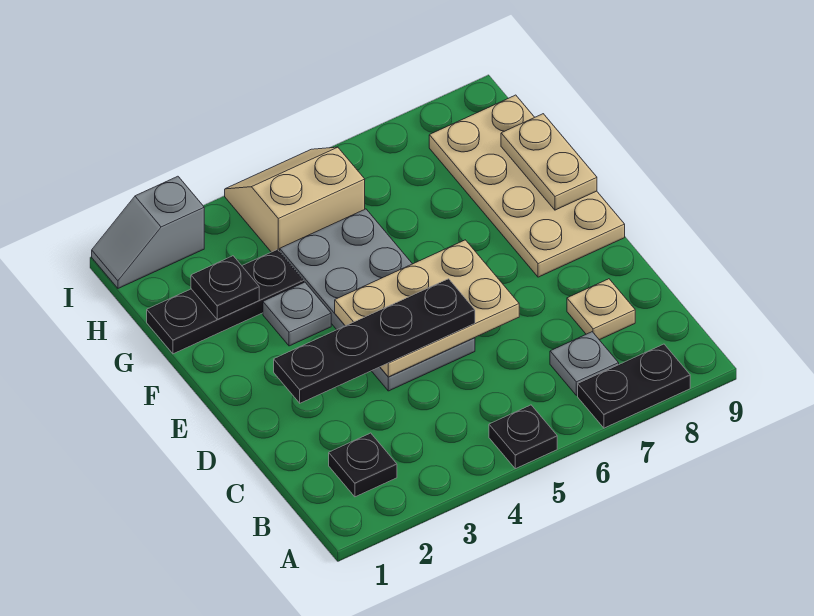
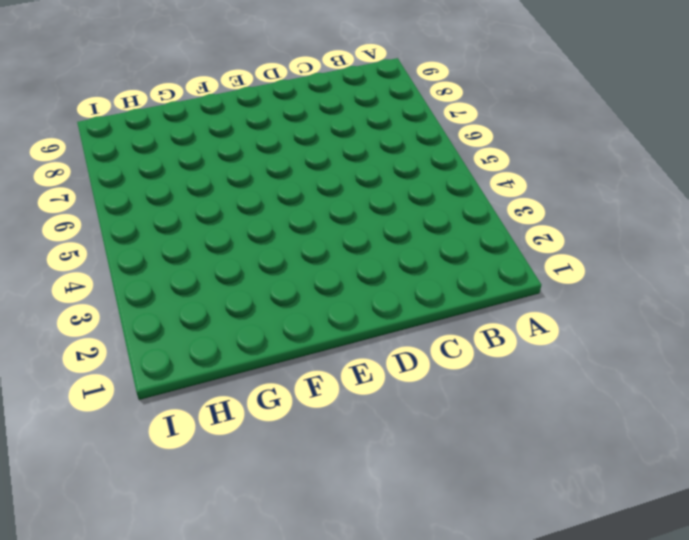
none -> black plate A5 level 1
none -> black plate A7:A8 level 1
none -> black plate B2 level 1

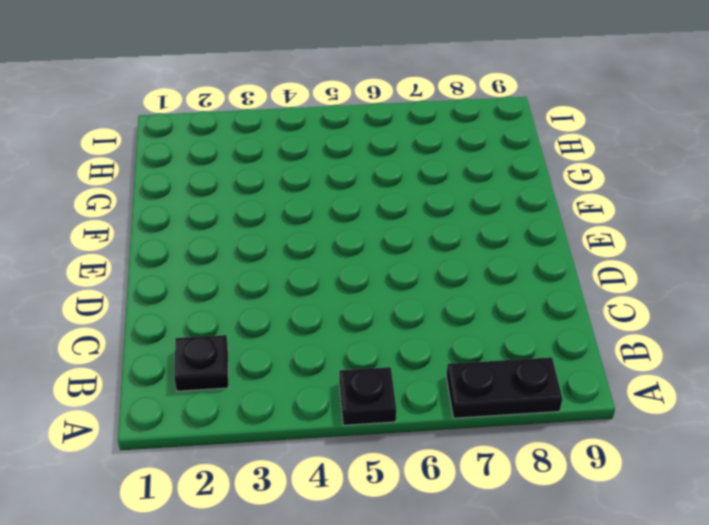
none -> grey plate B7 level 1
none -> tan plate C8 level 1
none -> grey plate D4:G5 level 1

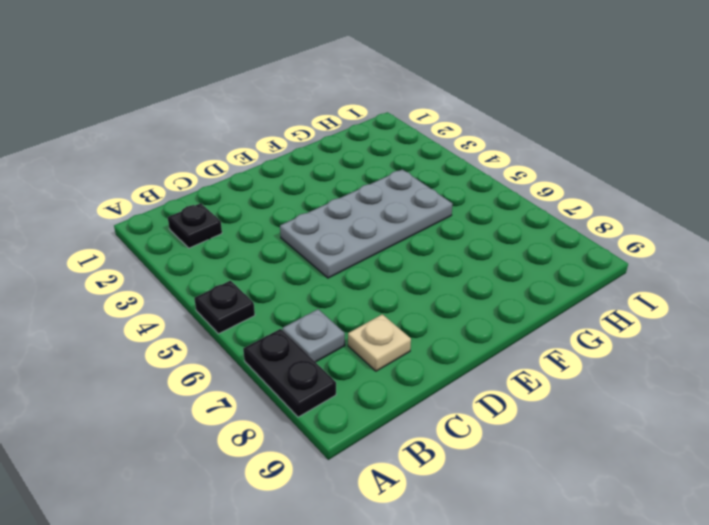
none -> tan plate E8:H9 level 1
none -> grey plate F3 level 1
none -> black plate G1:G3 level 1

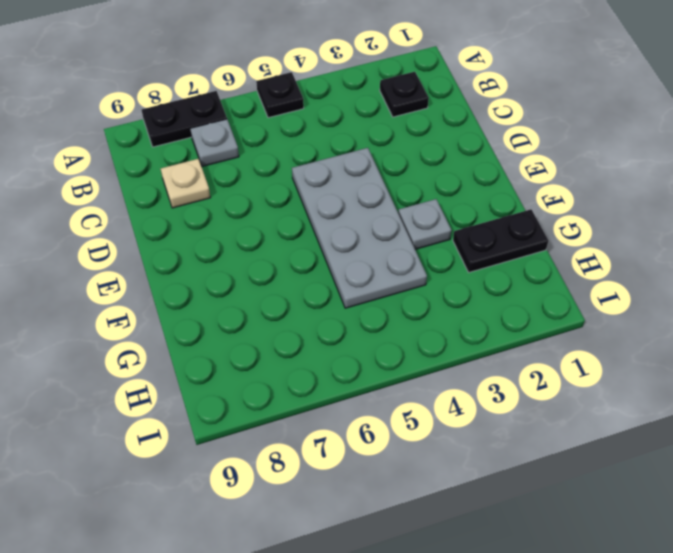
black plate G1:G2 level 1 -> black plate G1:G3 level 1
none -> tan plate E8:H9 level 1
none -> tan slope H4:I5 level 1 top H
none -> grey slope I1:I2 level 1 top 2

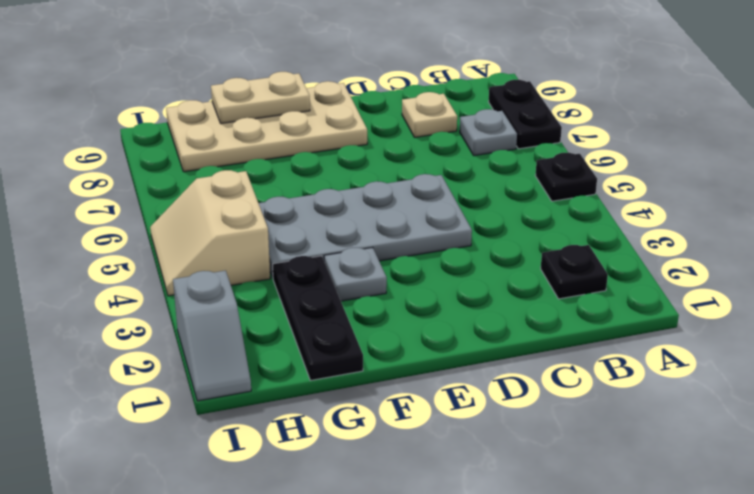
none -> tan plate D4:E6 level 2
none -> black plate G2 level 2
none -> black plate D2:D5 level 3

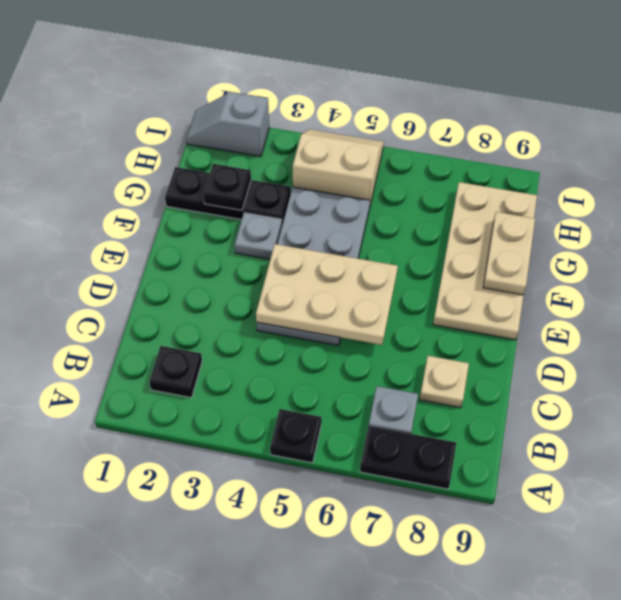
none -> black plate D2:D5 level 3

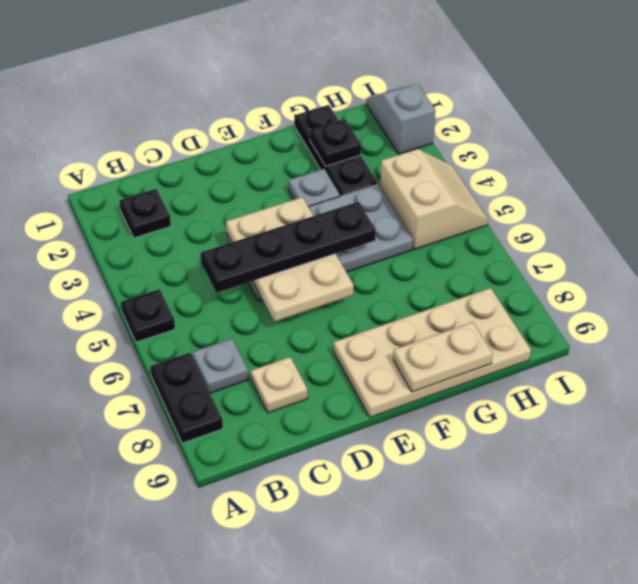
black plate C5:F5 level 3 -> black plate D2:D5 level 3

